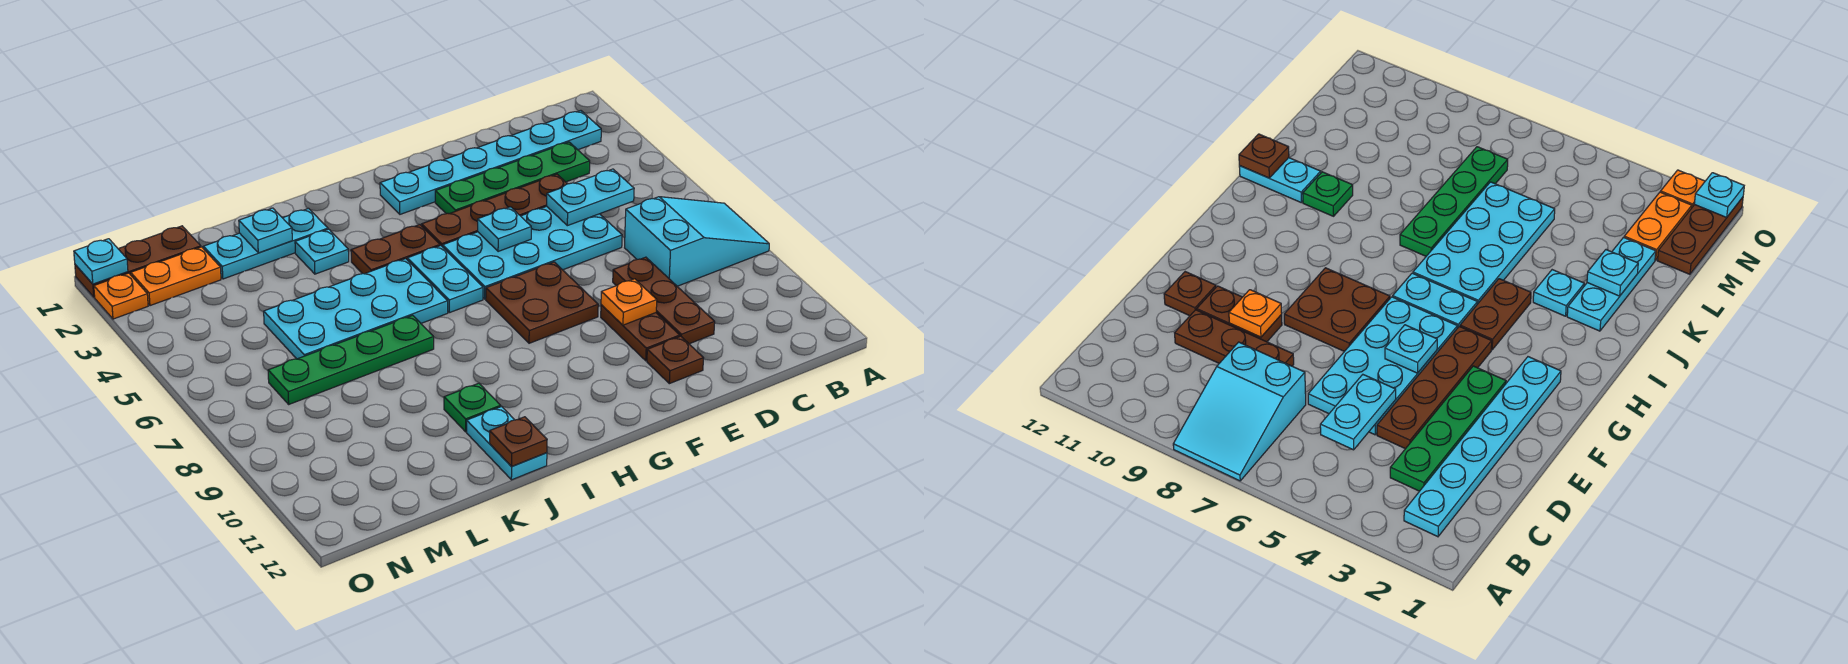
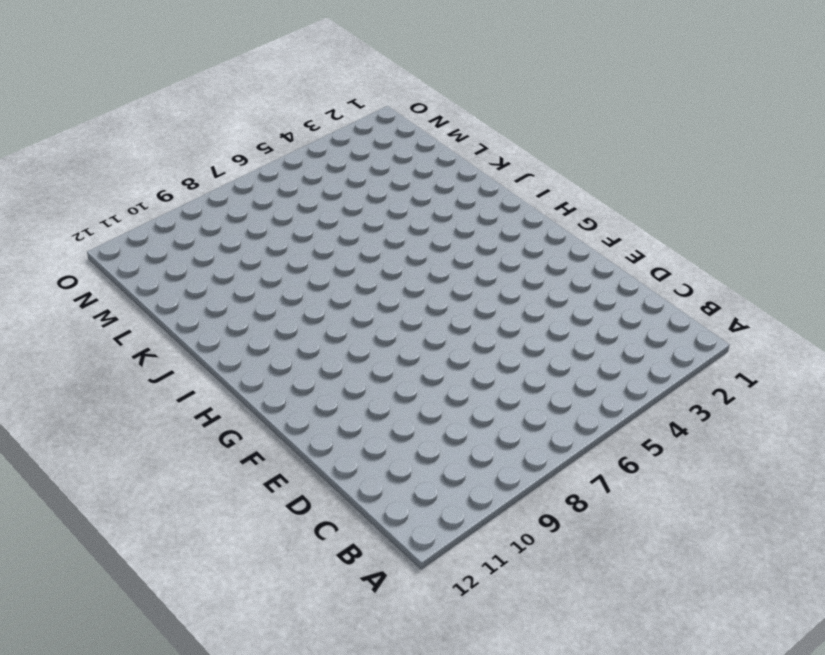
none -> cyan slope A7:C8 level 1 top C
none -> cyan plate B2:G2 level 1
none -> green plate C3:F3 level 1

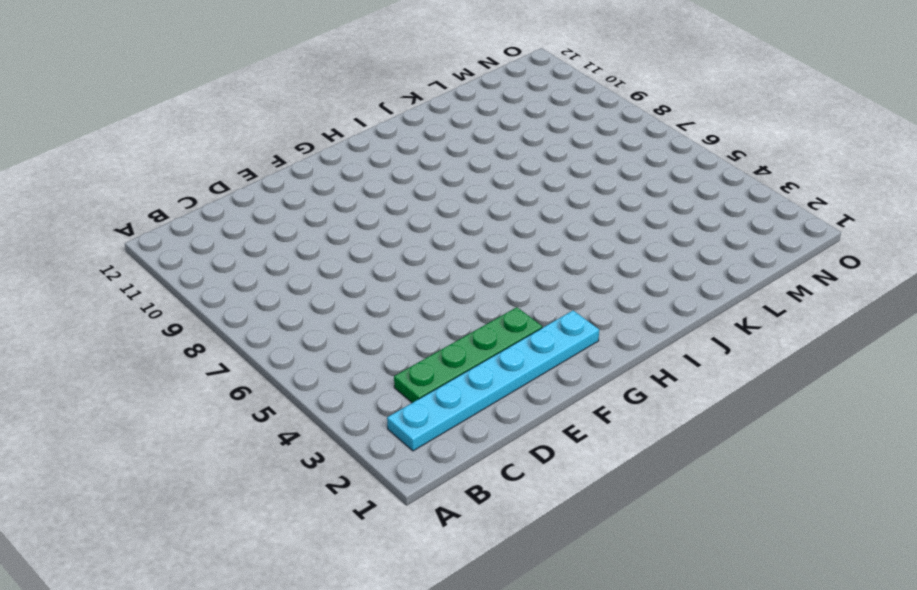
none -> cyan slope A7:C8 level 1 top C
none -> brown plate D4:G4 level 1
none -> cyan plate D5:G6 level 1

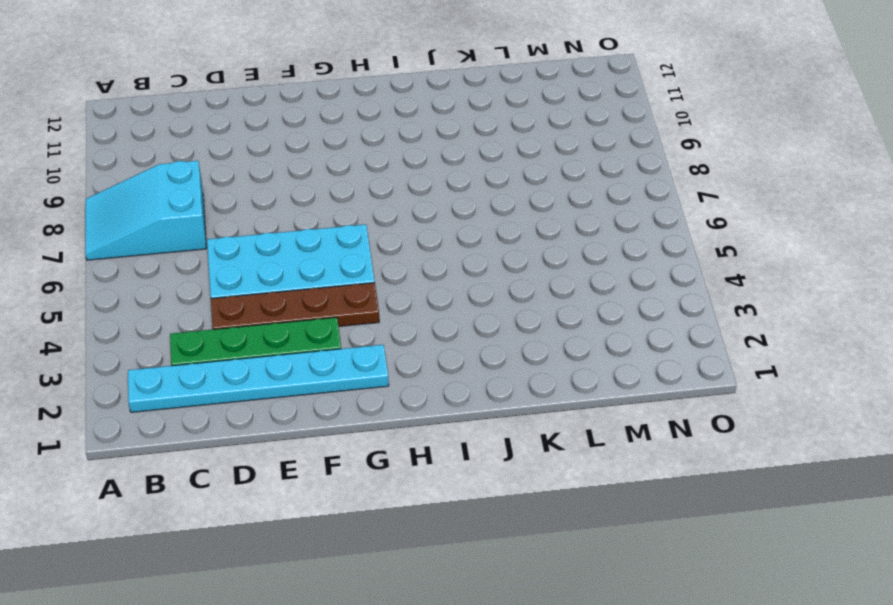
none -> brown plate D8:D10 level 1
none -> brown plate E9:E10 level 1
none -> brown plate E11 level 1

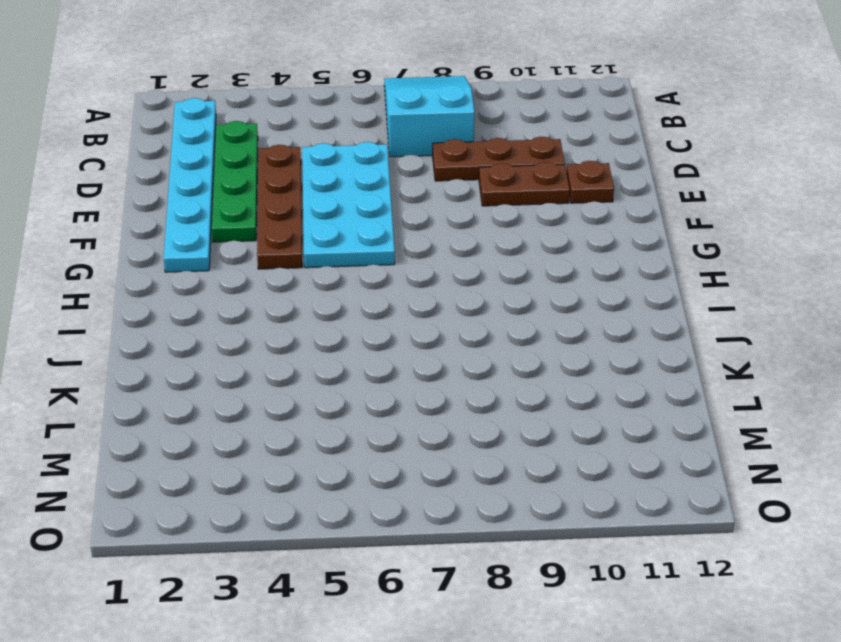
none -> brown plate F7:G8 level 1
none -> brown plate H4:I4 level 1
none -> cyan plate H5:H6 level 1

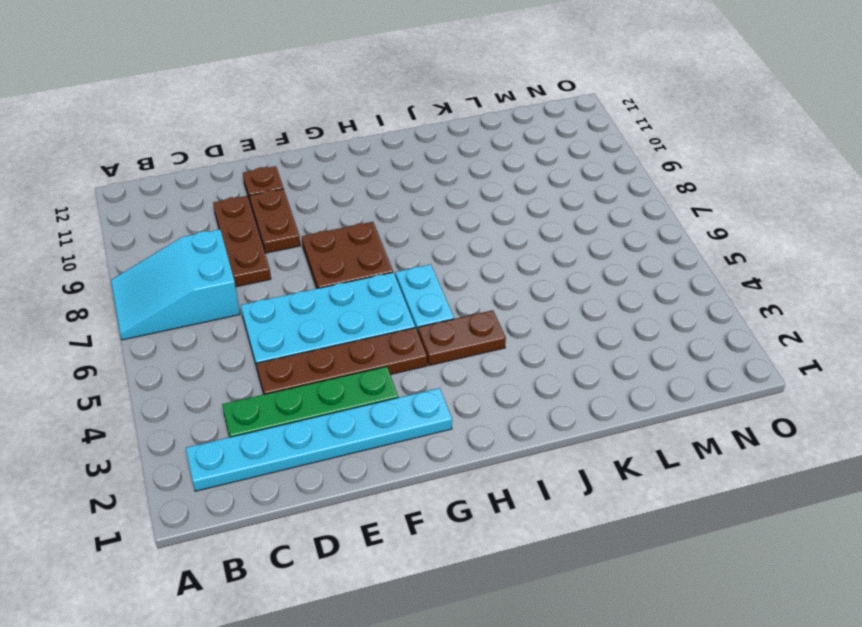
none -> cyan plate I5:L6 level 1
none -> cyan plate J2:L2 level 1
none -> cyan plate J3 level 1

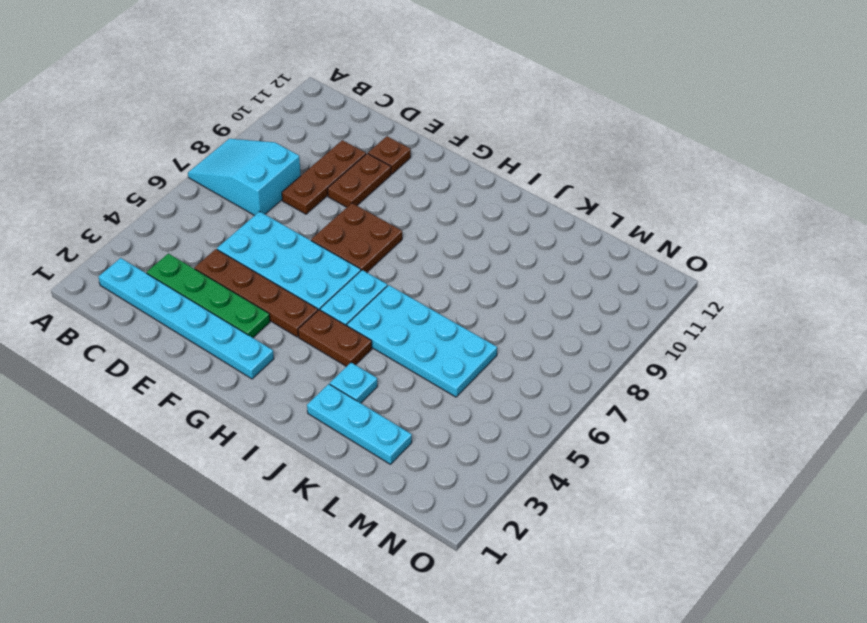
none -> green plate J7:M7 level 1
none -> green plate J10 level 1
none -> cyan plate J11:J12 level 1

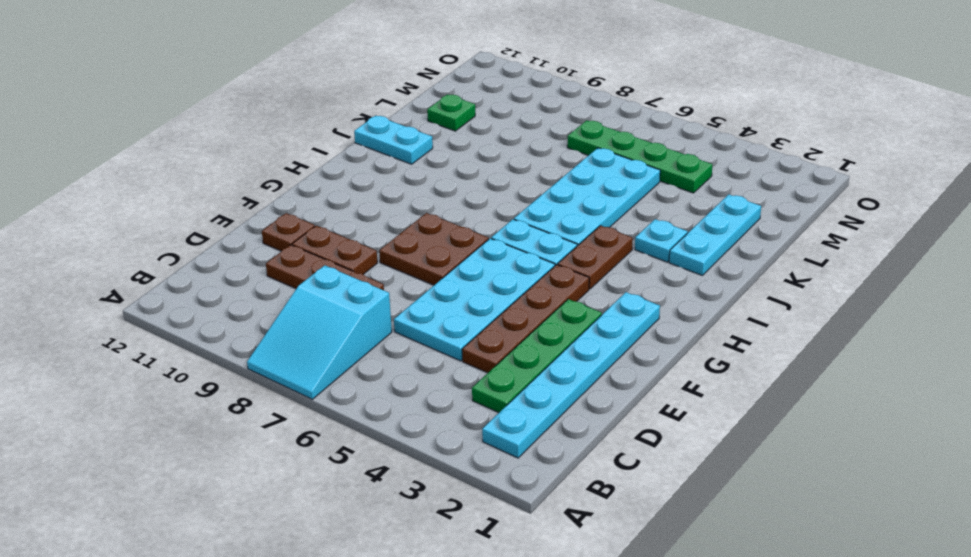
green plate L11 level 1 -> green plate J10 level 1
green plate M4:M7 level 1 -> green plate J7:M7 level 1
none -> brown plate M1:O1 level 1
none -> orange plate M2:N2 level 1
none -> orange plate O2 level 1

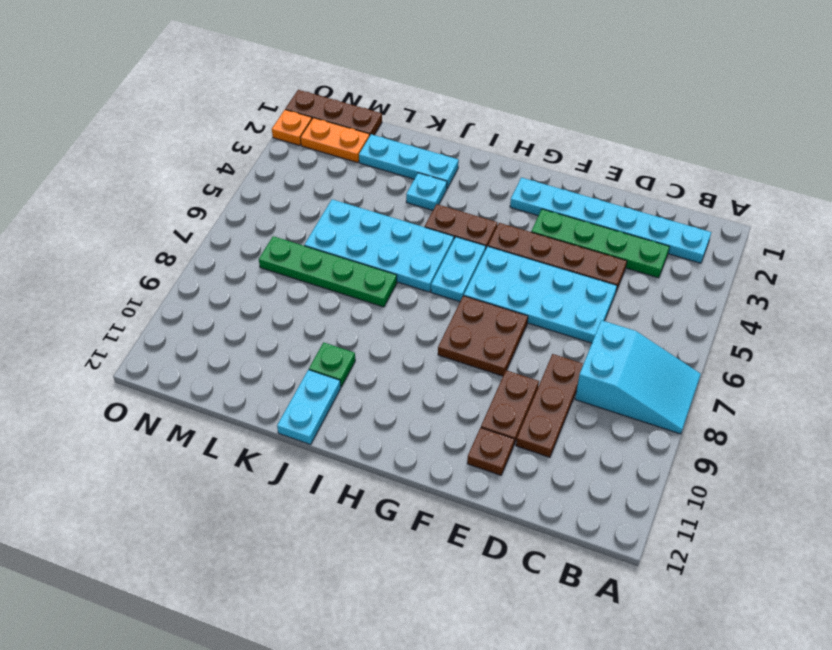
none -> cyan plate C5:D5 level 2
none -> orange plate E9 level 2
none -> cyan plate F5 level 2

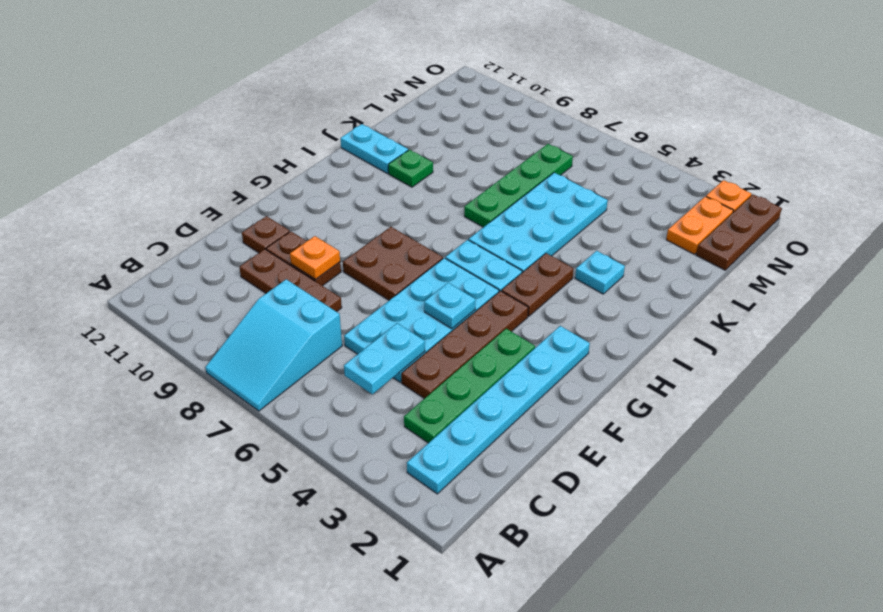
none -> cyan plate J2:L2 level 1
none -> brown plate J12 level 2
none -> cyan plate K2 level 2

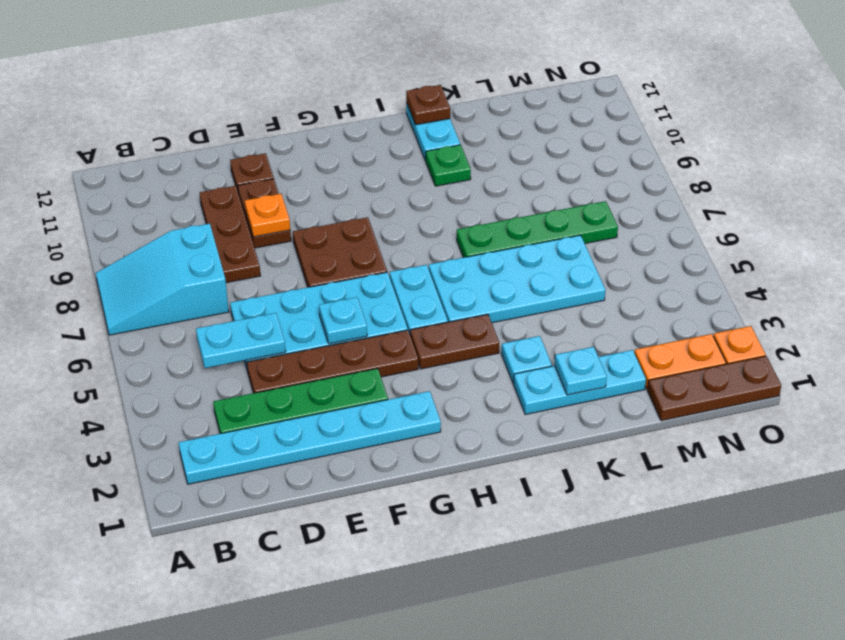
none -> cyan plate O1 level 2

